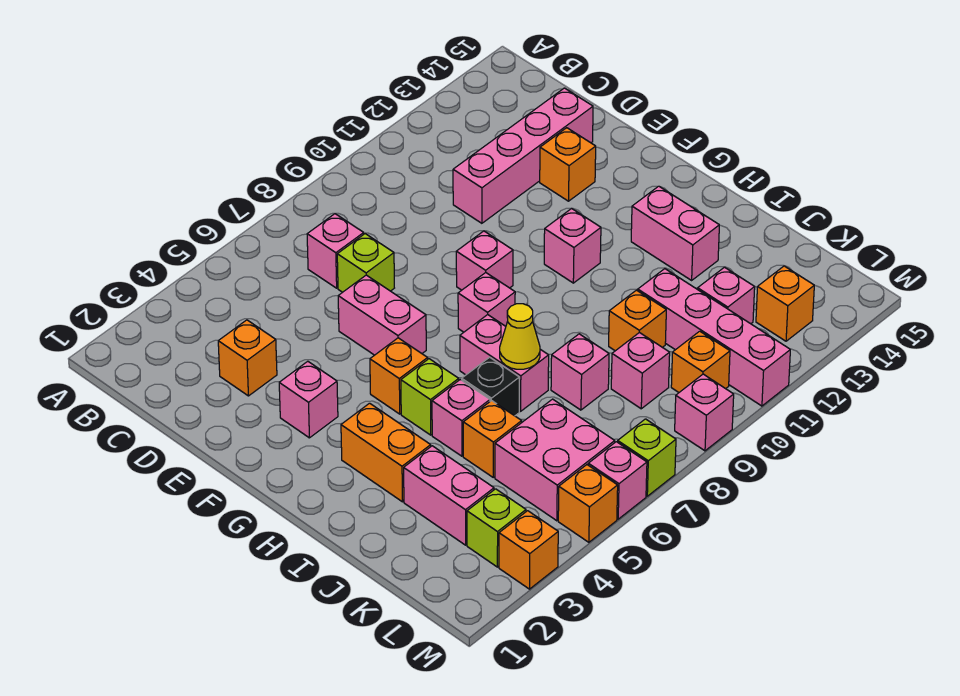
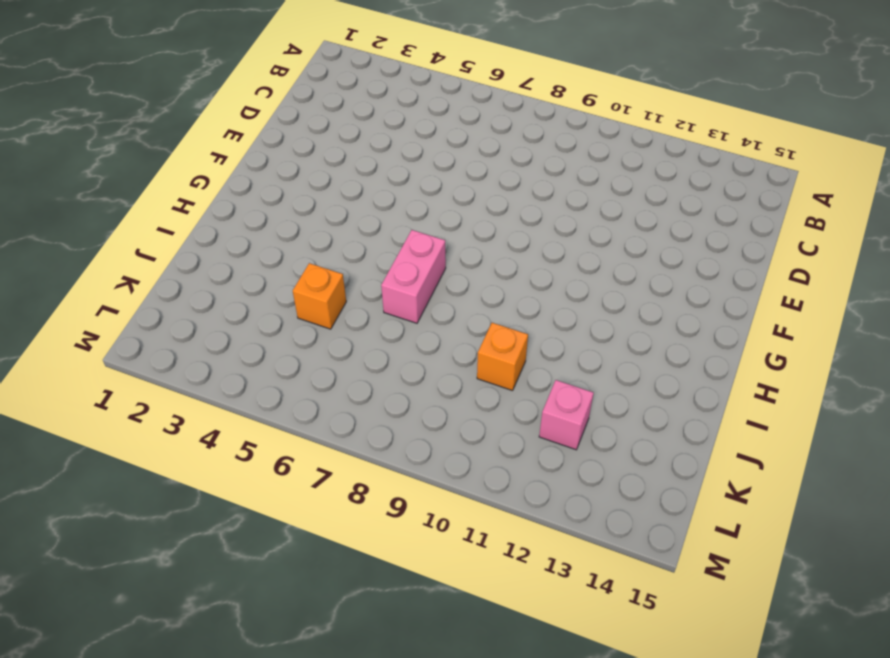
none -> pink brick C7 level 1
none -> orange brick D3 level 1
none -> lime brick D7 level 1
none -> pink brick D11:D14 level 1

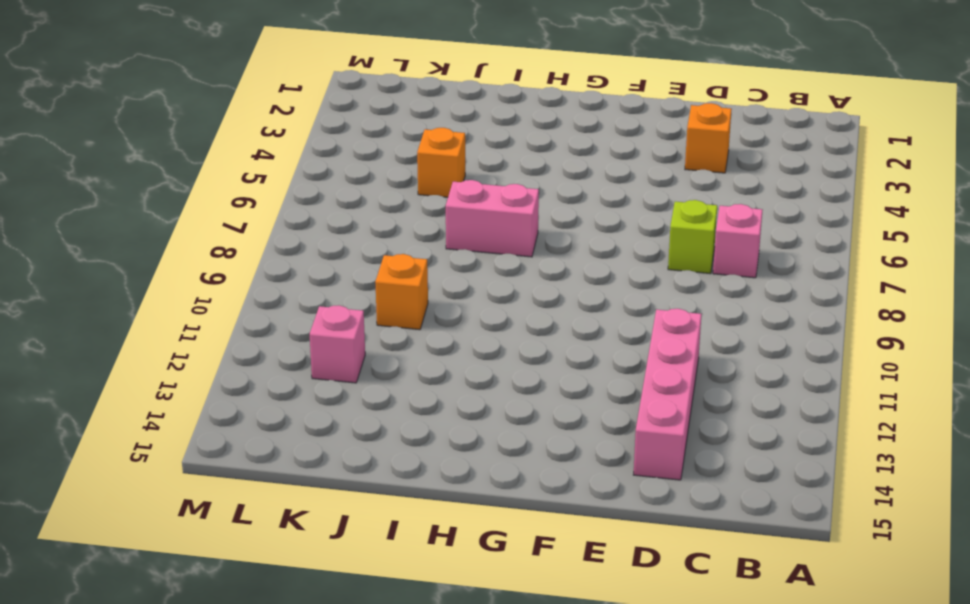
none -> pink brick E6:F6 level 1
none -> orange brick E13 level 1
none -> pink brick F3 level 1
none -> pink brick F9 level 1

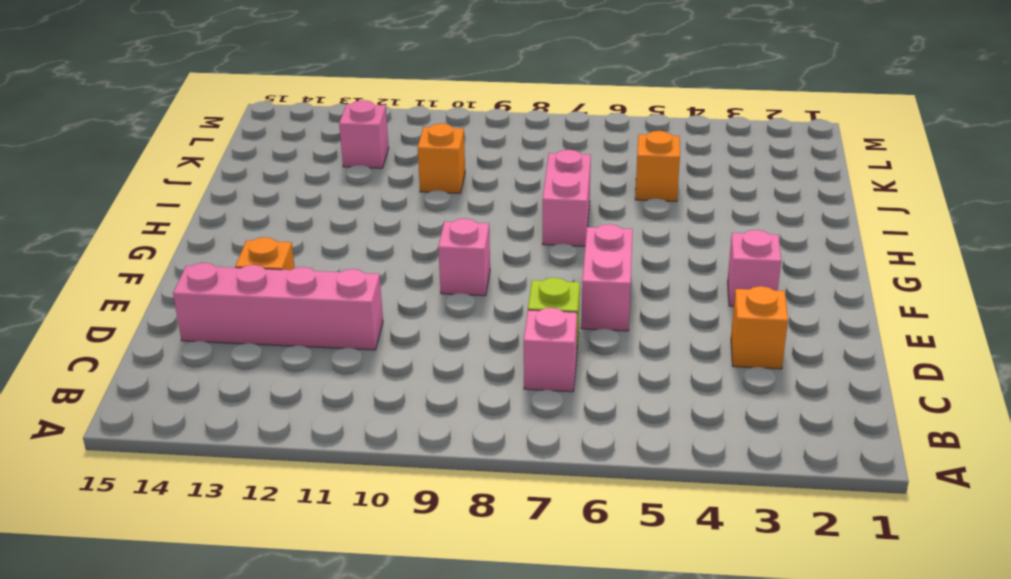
none -> orange brick G5 level 1
none -> pink brick G8 level 1
none -> pink brick G11 level 1
none -> orange brick H3:I3 level 1

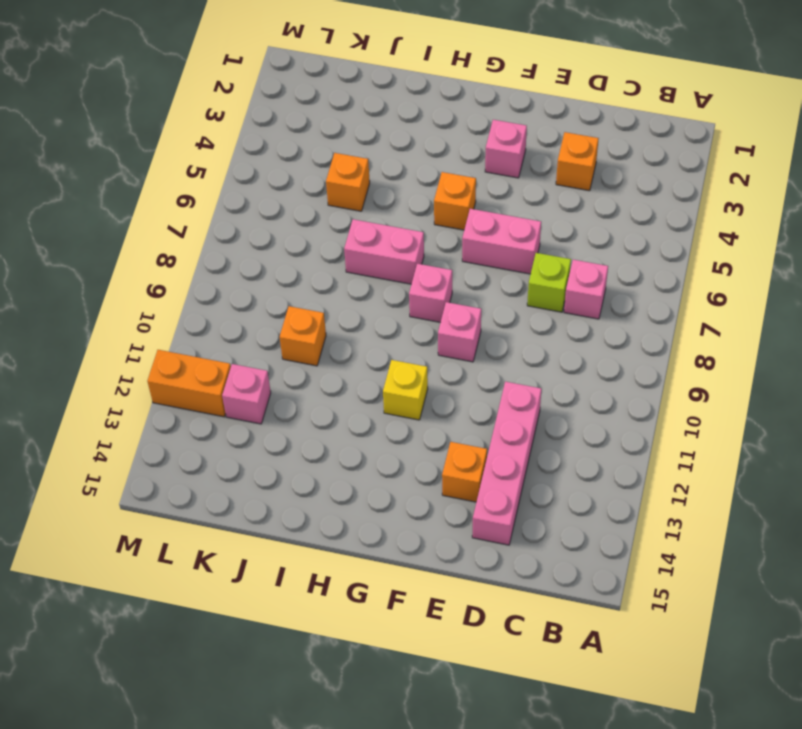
yellow brick G11 level 1 -> pink brick G11 level 1
orange brick L12:M12 level 1 -> orange brick H3:I3 level 1
none -> lime brick H5 level 1
none -> pink brick H13:I13 level 1
none -> pink brick I5 level 1
none -> black brick I6 level 1

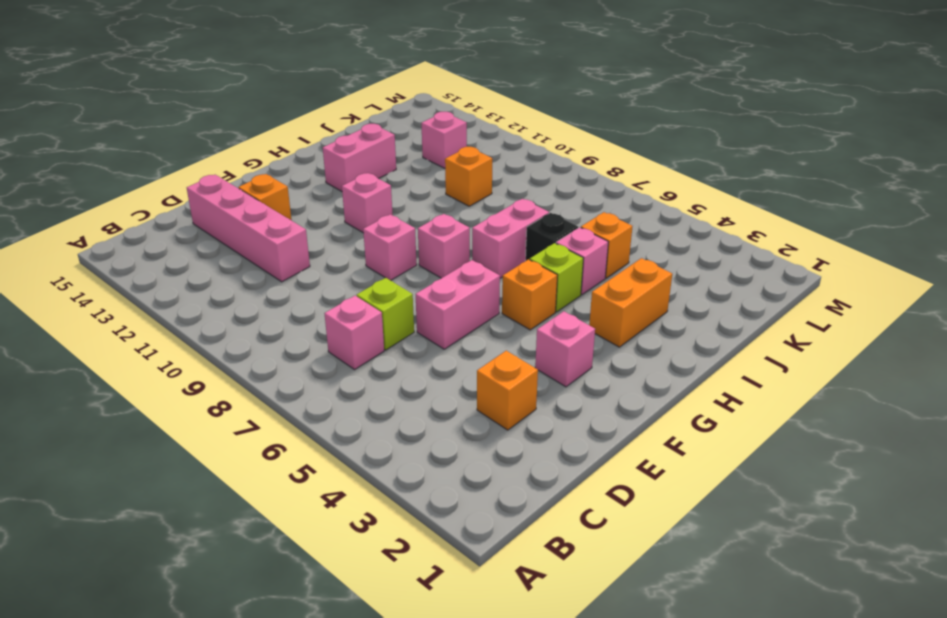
none -> pink brick J3:K3 level 1
none -> pink brick J8 level 1
none -> pink brick J11:M11 level 1
none -> pink brick K5:L6 level 1

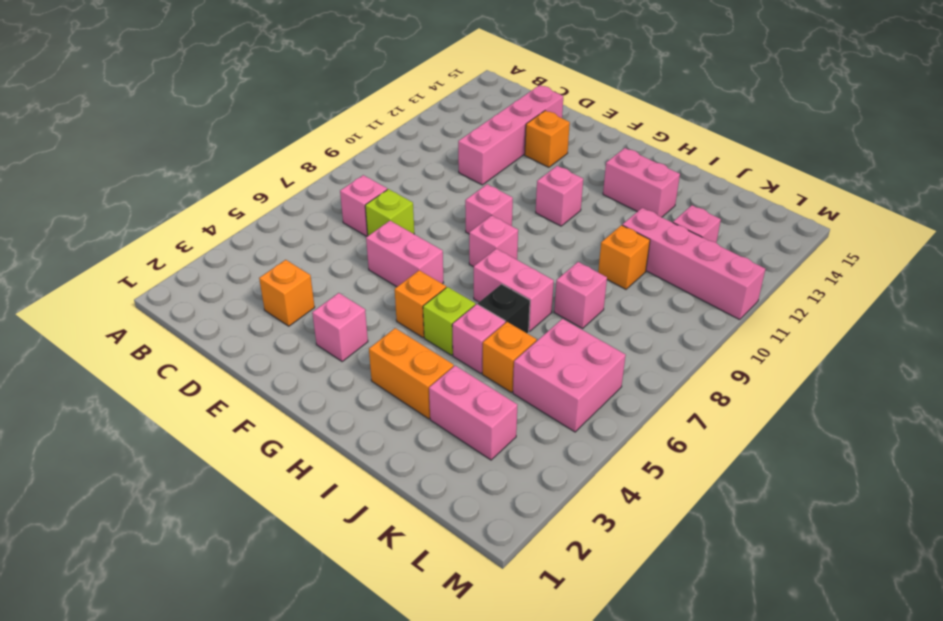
none -> pink brick K9 level 1
none -> lime brick L3 level 1
none -> orange brick L10 level 1
none -> orange brick L13 level 1

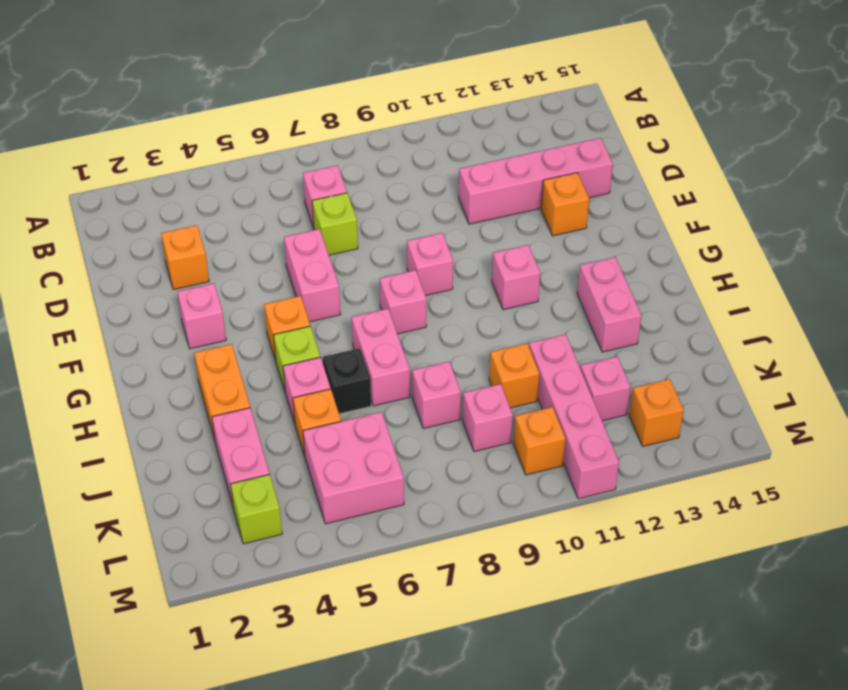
none -> orange brick M3 level 1
none -> orange brick M5 level 1
none -> pink brick M6 level 1
none -> lime brick M7 level 1

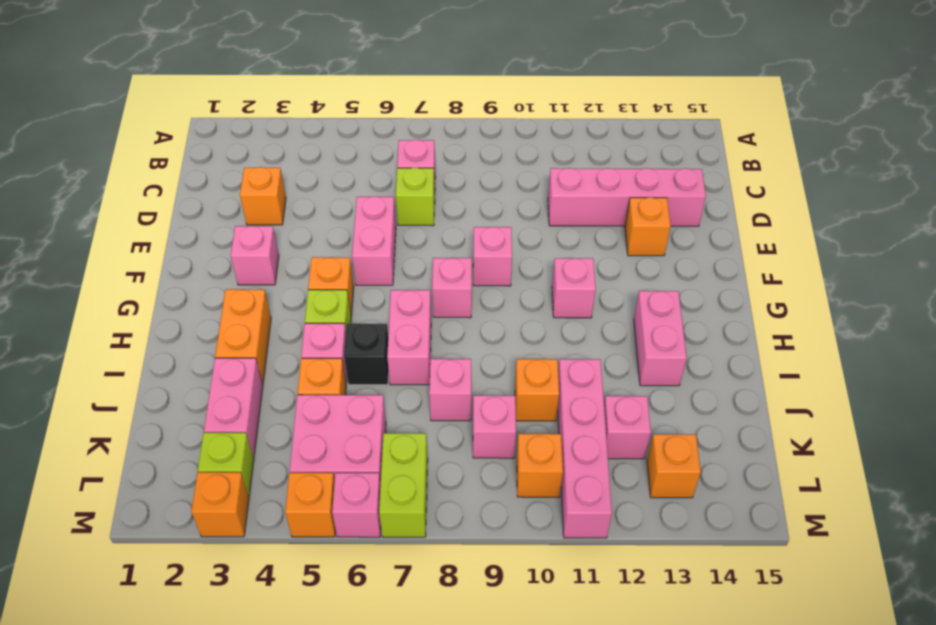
lime brick L7:M7 level 1 -> lime brick M7 level 1
none -> pink brick M9 level 1
none -> yellow cone I7 level 2

